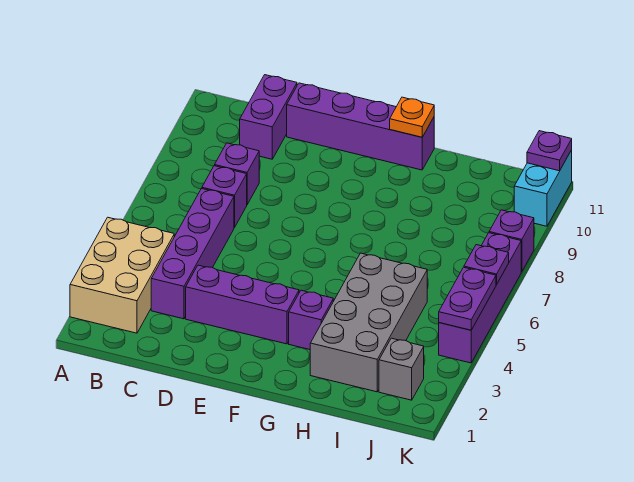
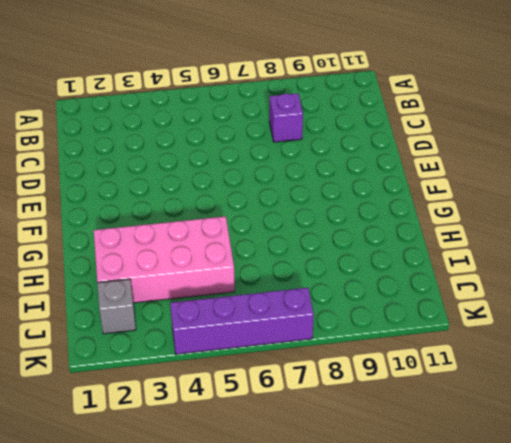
pink brick H2:I5 level 1 -> grey brick H2:I5 level 1
none -> tan brick A2:B4 level 1
none -> purple brick C3:C6 level 1
none -> purple brick C7 level 1

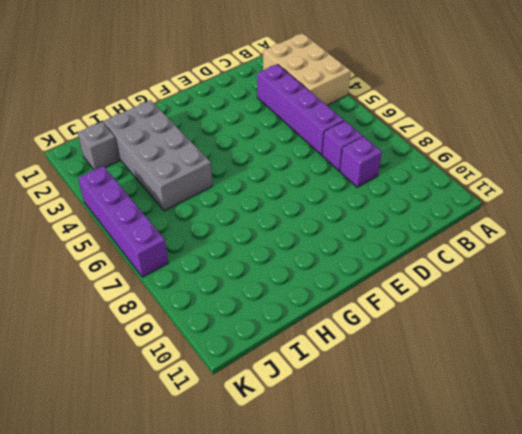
none -> purple brick C10:C11 level 1
none -> purple brick D3:F3 level 1
none -> purple brick D11:G11 level 1

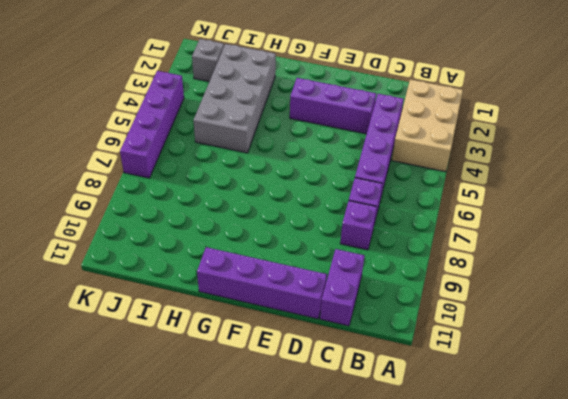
none -> purple brick G3 level 1
none -> purple brick K8 level 1
none -> cyan brick K10:K11 level 1

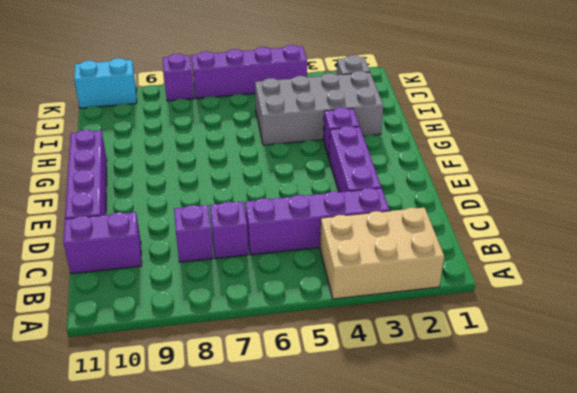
none -> orange plate G11 level 2
none -> purple plate K4:K5 level 2
none -> purple plate K6 level 2

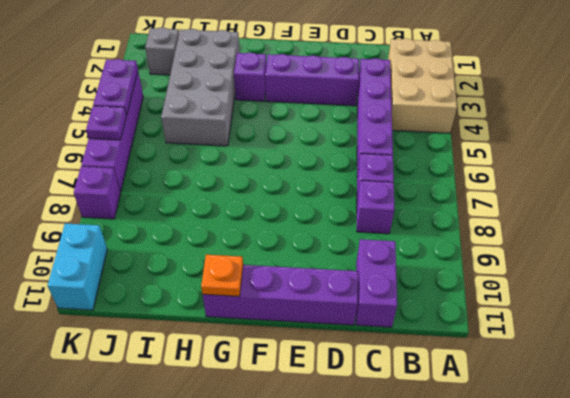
none -> purple plate K11 level 2

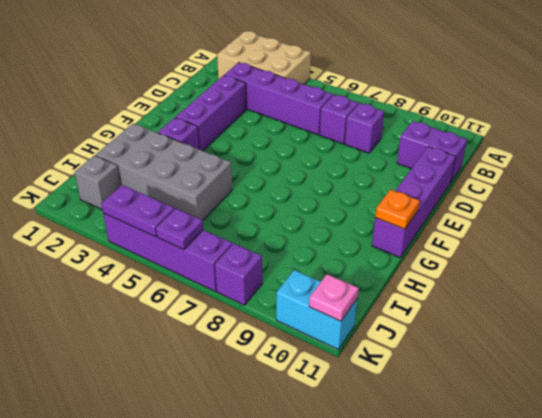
pink plate K11 level 2 -> purple plate K11 level 2

